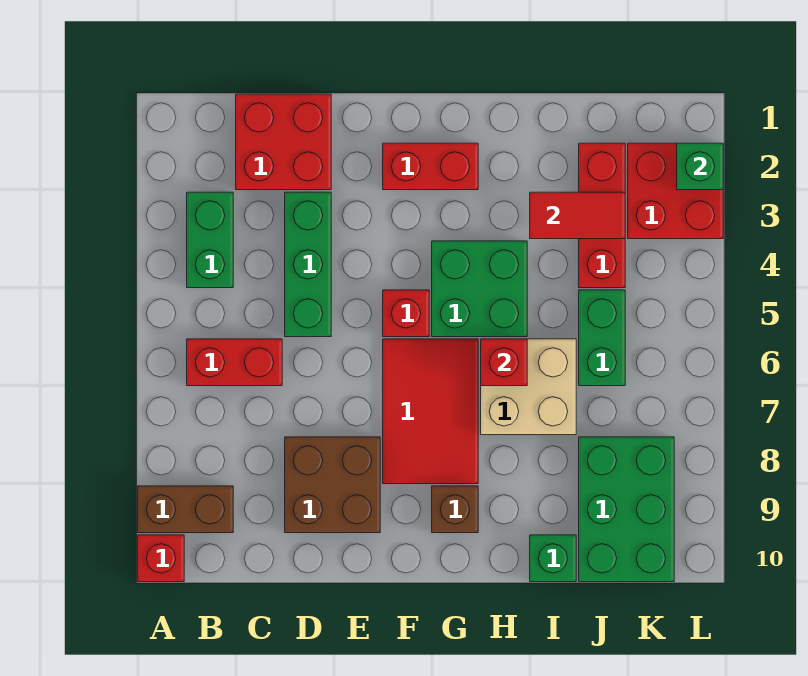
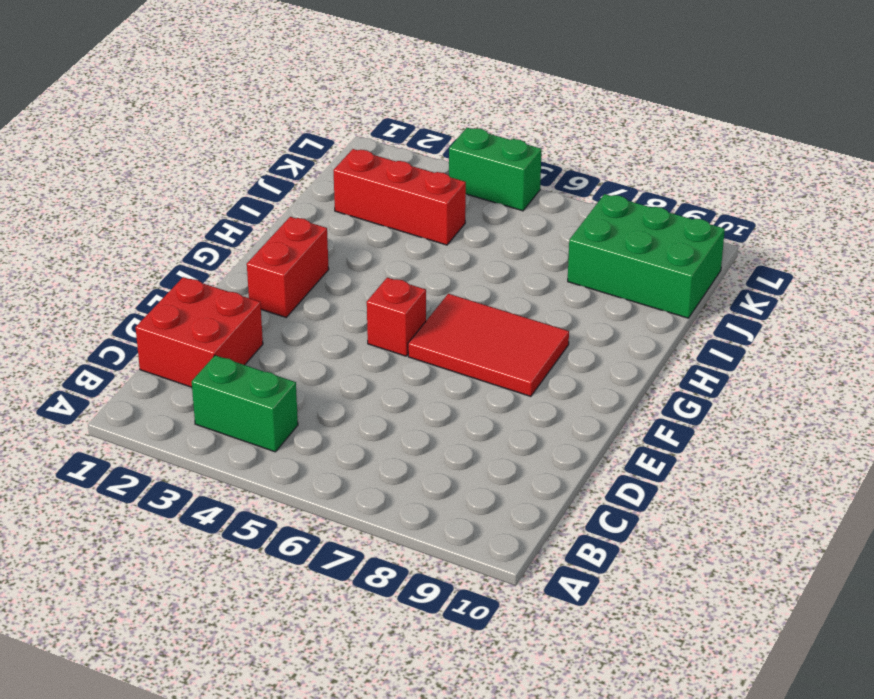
green brick L4:L5 level 1 -> green brick J5:J6 level 1
none -> brown brick A9:B9 level 1
none -> red brick A10 level 1
none -> red brick B6:C6 level 1

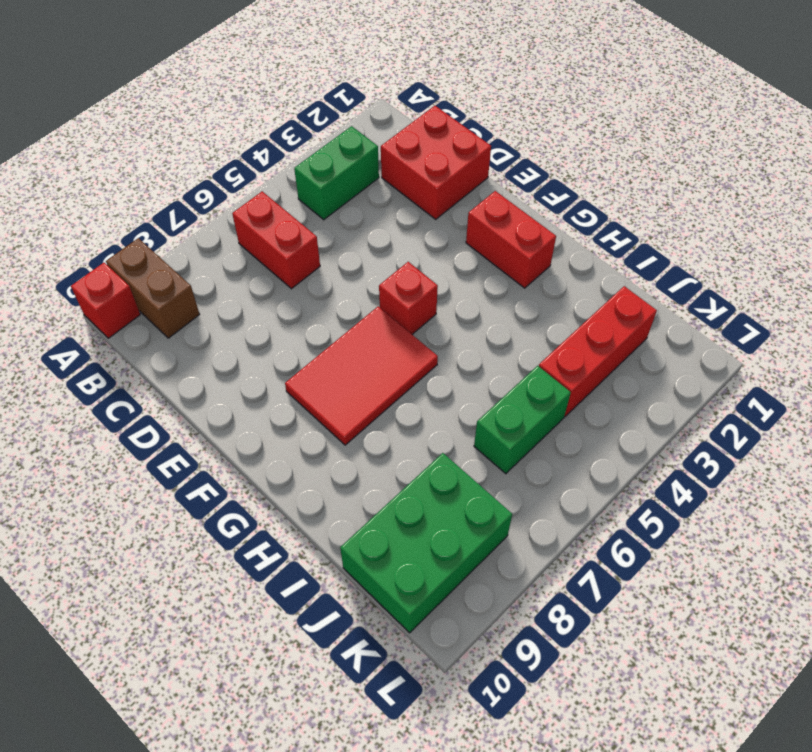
none -> green brick D3:D5 level 1
none -> brown brick D8:E9 level 1
none -> green brick G4:H5 level 1

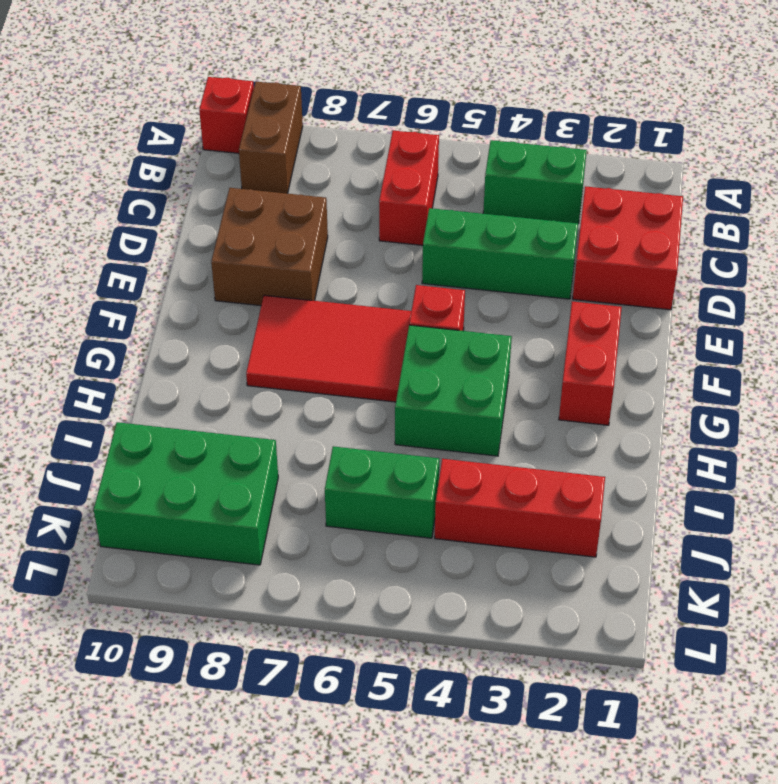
none -> brown brick G9 level 1
none -> tan brick H6:I7 level 1
none -> green brick I10 level 1

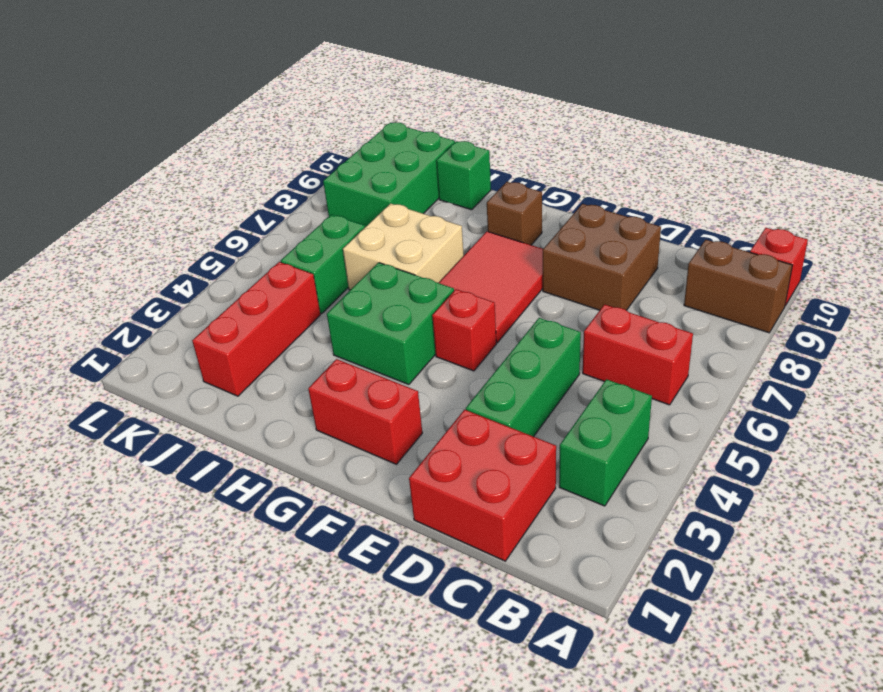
none -> red brick K2:L3 level 1
none -> red brick H6 level 2
none -> red tile I3:J3 level 2

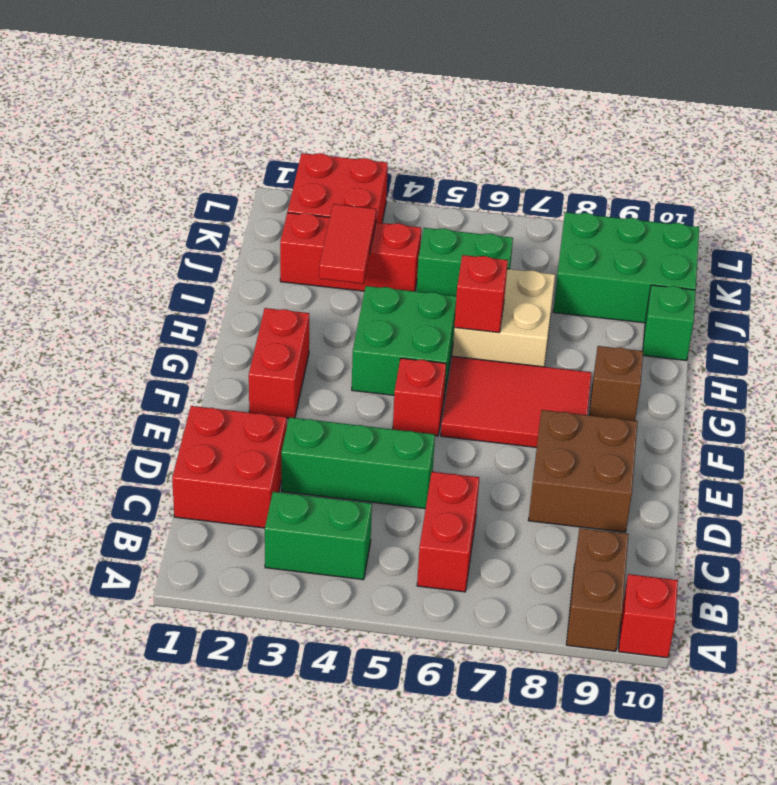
none -> green brick L2 level 2

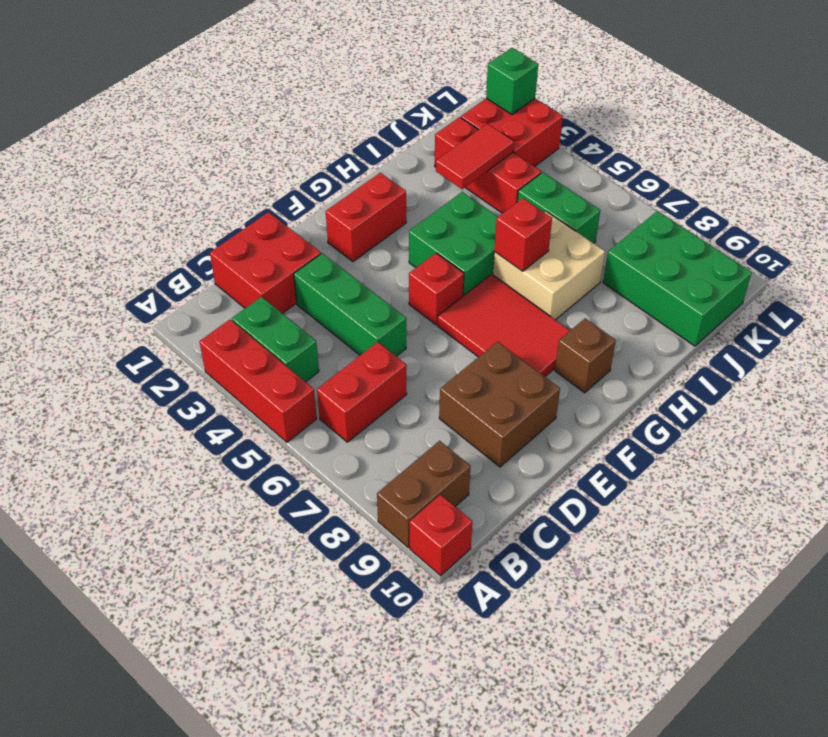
red brick A3:A5 level 1 -> none
none -> green brick I10 level 1

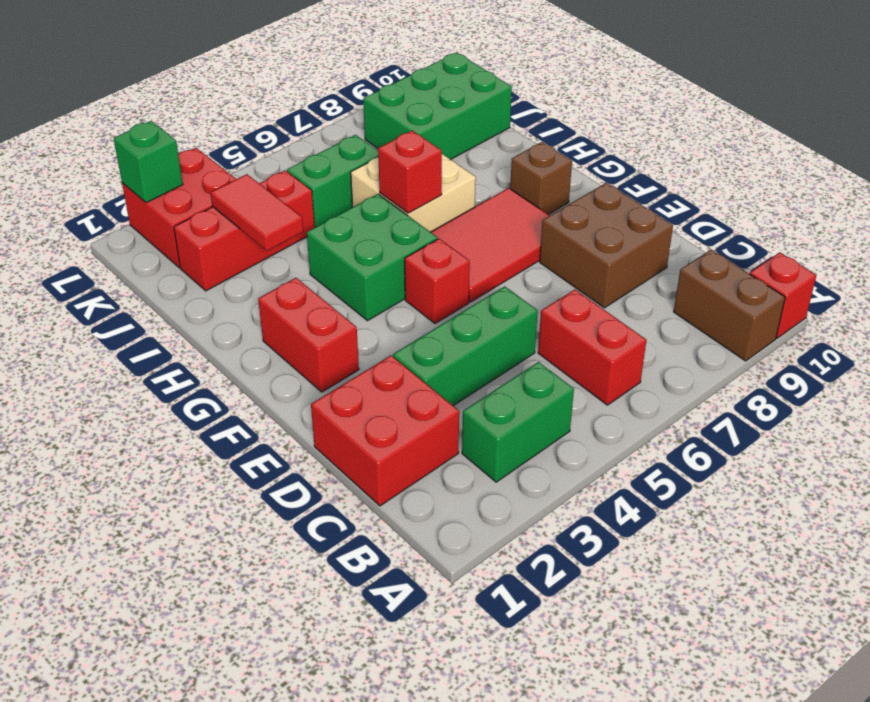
none -> green brick I10 level 1

